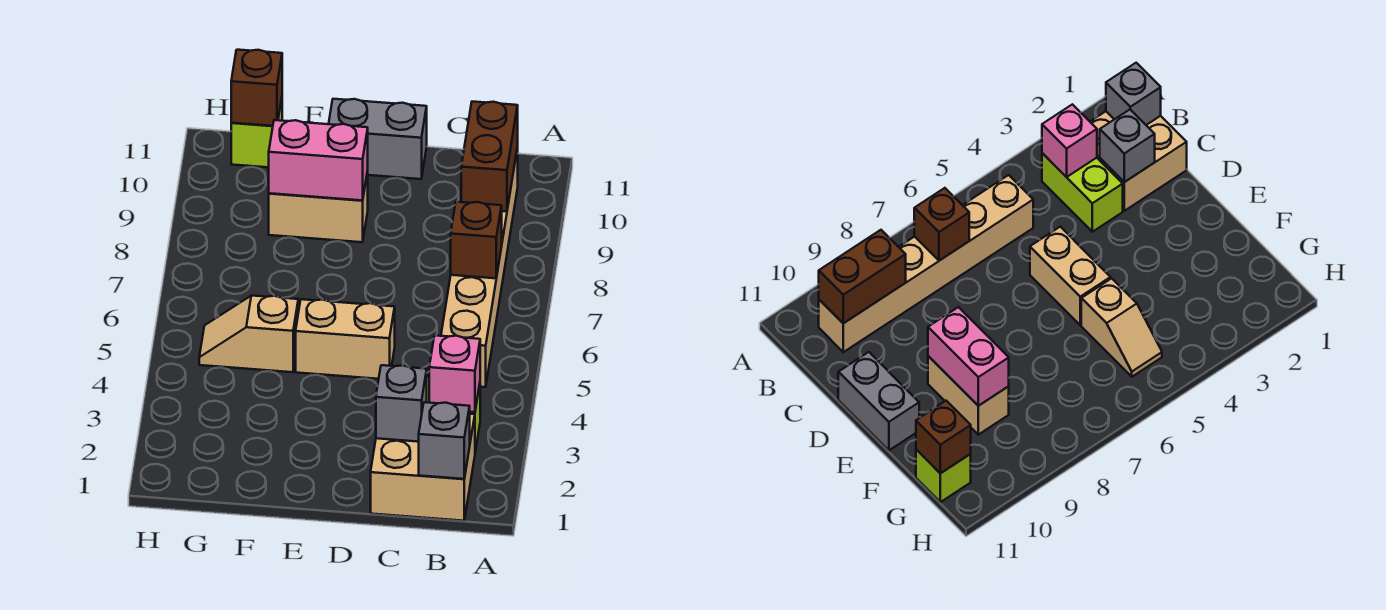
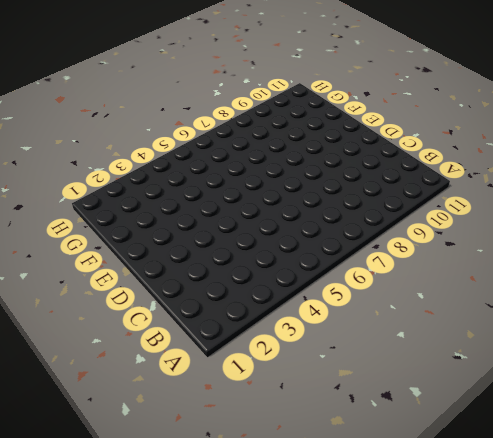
none -> tan brick B1:C2 level 1
none -> lime brick B3:C3 level 1
none -> tan brick B5:B10 level 1

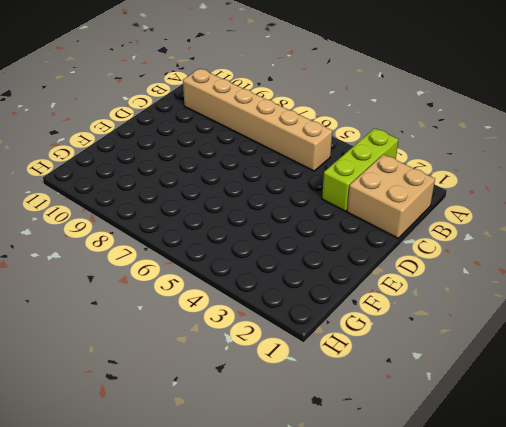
lime brick A3:C3 level 1 -> lime brick B3:C3 level 1
none -> tan brick D5:E5 level 1
none -> grey brick D11:E11 level 1
none -> tan brick E9:F9 level 1

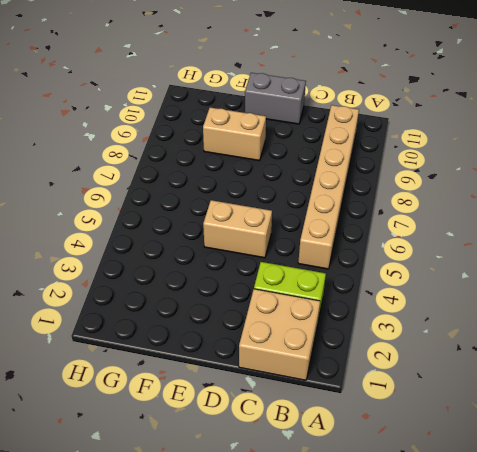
none -> tan slope F5:G5 level 1 top F
none -> lime brick G11 level 1
none -> grey brick B1 level 2

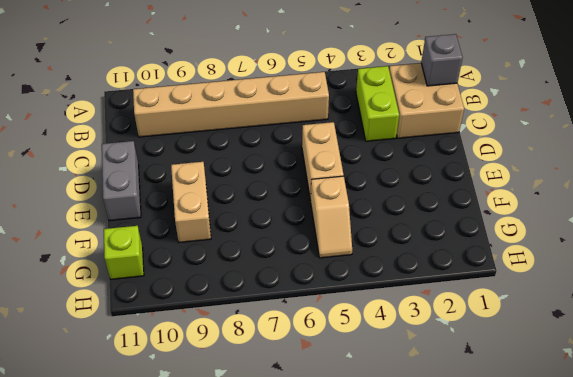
none -> pink brick B3 level 2
none -> brown brick B7 level 2
none -> brown brick B9:B10 level 2

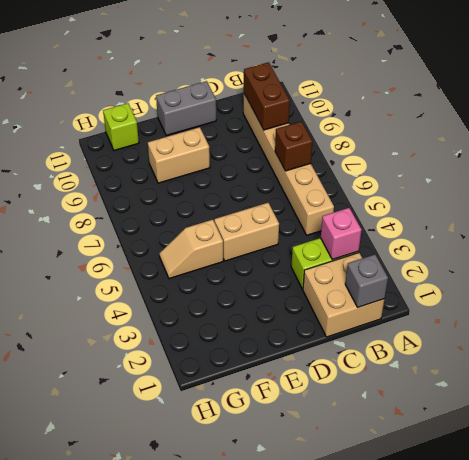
none -> grey brick C2 level 2
none -> pink brick E9:F9 level 2
none -> brown brick G11 level 2

